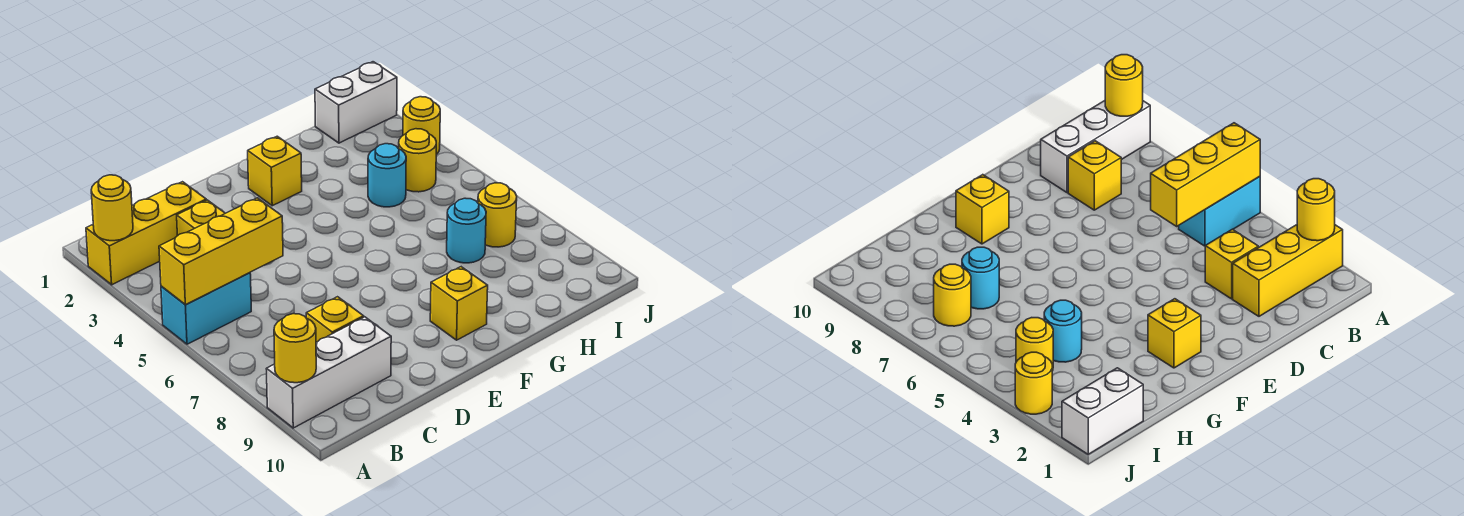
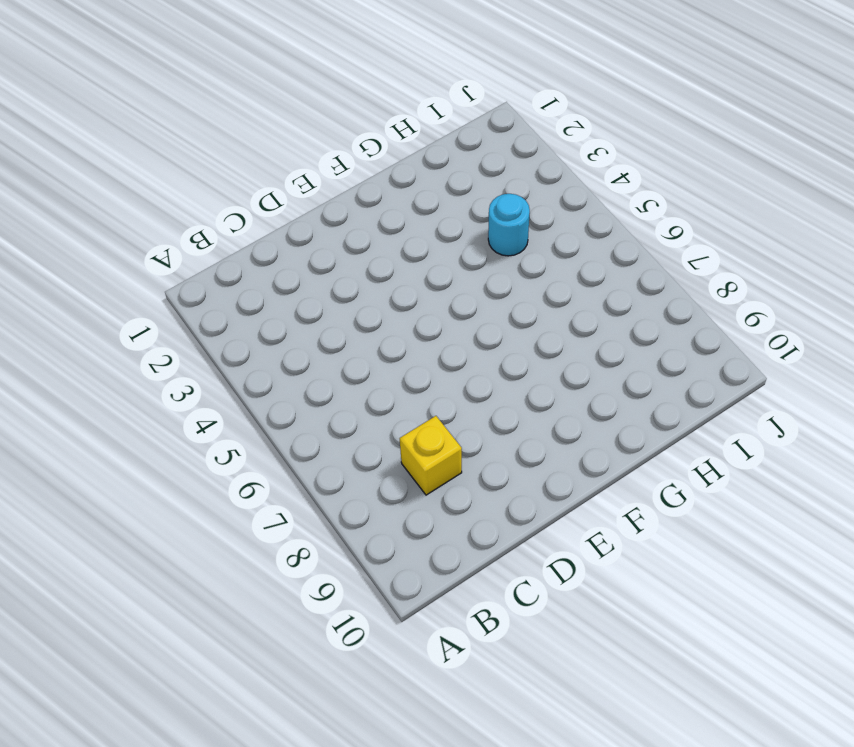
none -> yellow brick A2:C2 level 1
none -> cyan brick A5:B5 level 1
none -> white brick A9:C9 level 1

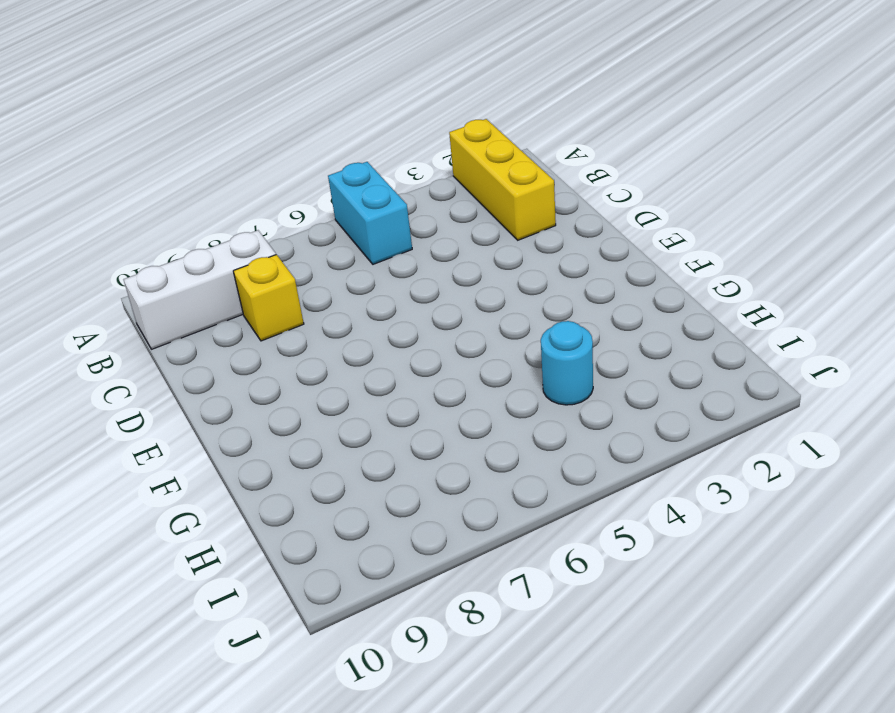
white brick B8:B10 level 1 -> white brick A9:C9 level 1
none -> yellow brick C3 level 1
none -> yellow brick F2 level 1
none -> yellow brick F9 level 1

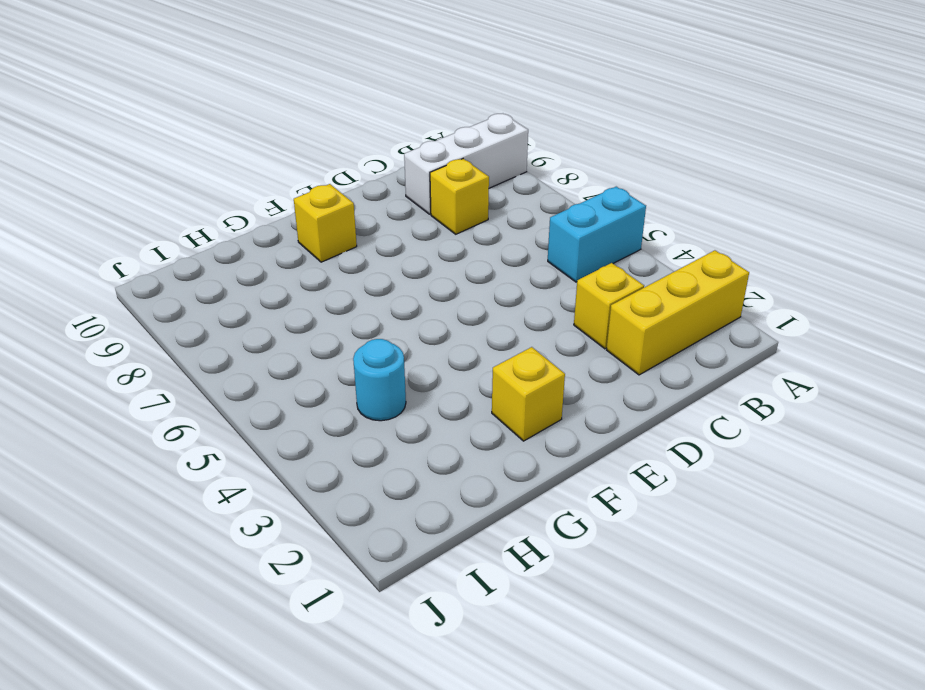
none -> cyan round brick H7 level 1
none -> white brick I1:J1 level 1
none -> yellow round brick I4 level 1

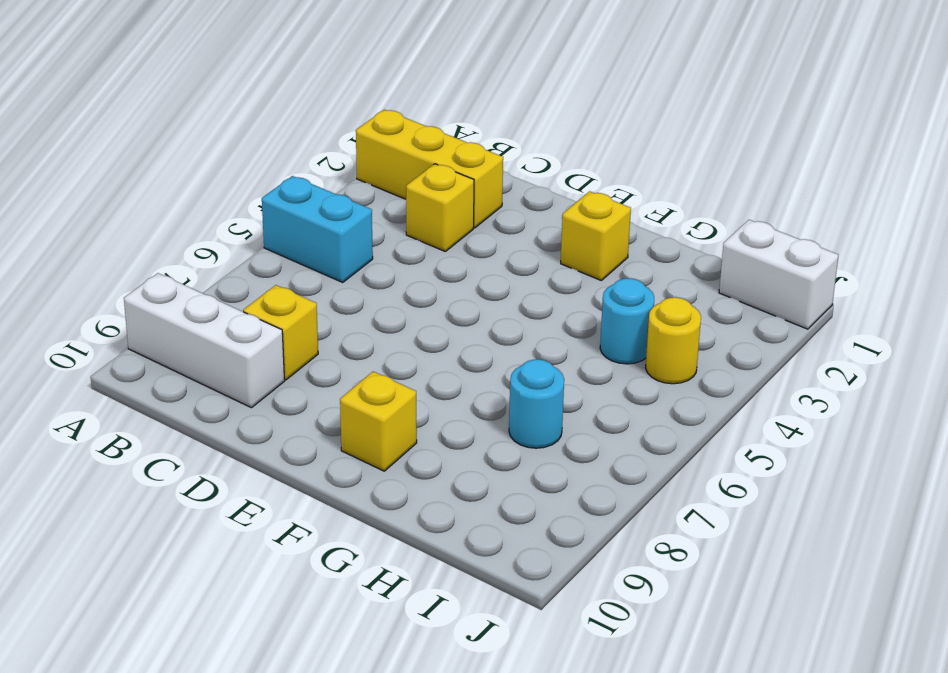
none -> yellow round brick I7 level 1
none -> yellow round brick J3 level 1
none -> yellow round brick A2 level 2

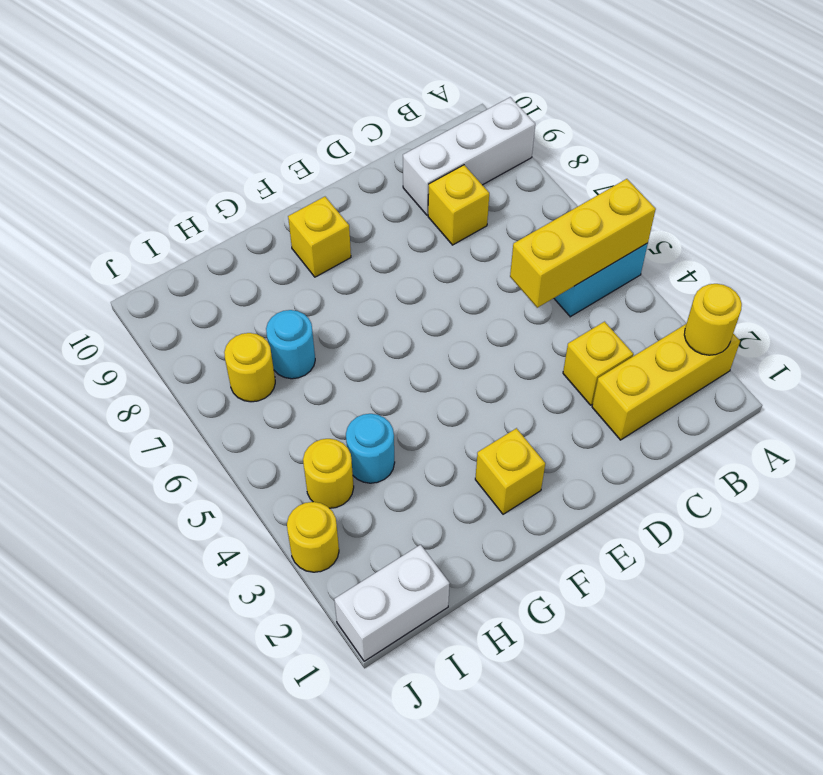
none -> yellow round brick A9 level 2

